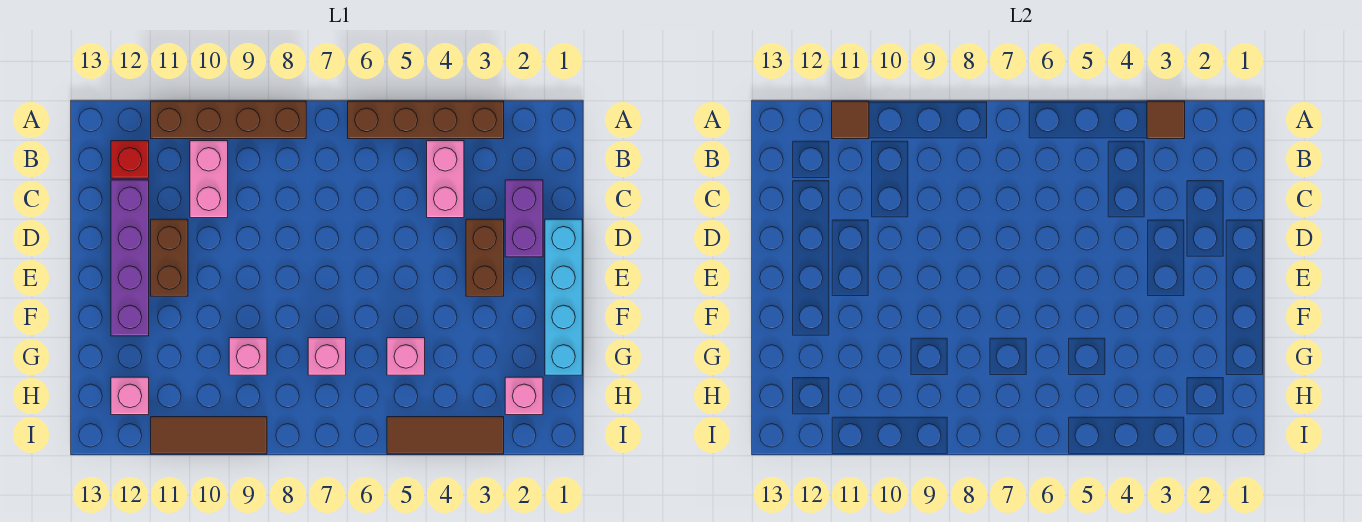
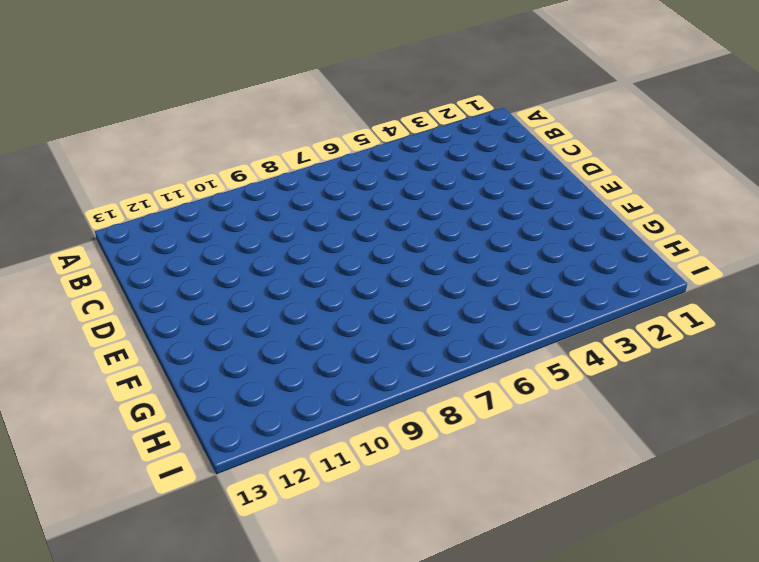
none -> brown brick A3:A6 level 1
none -> brown brick A8:A11 level 1
none -> pink brick B4:C4 level 1

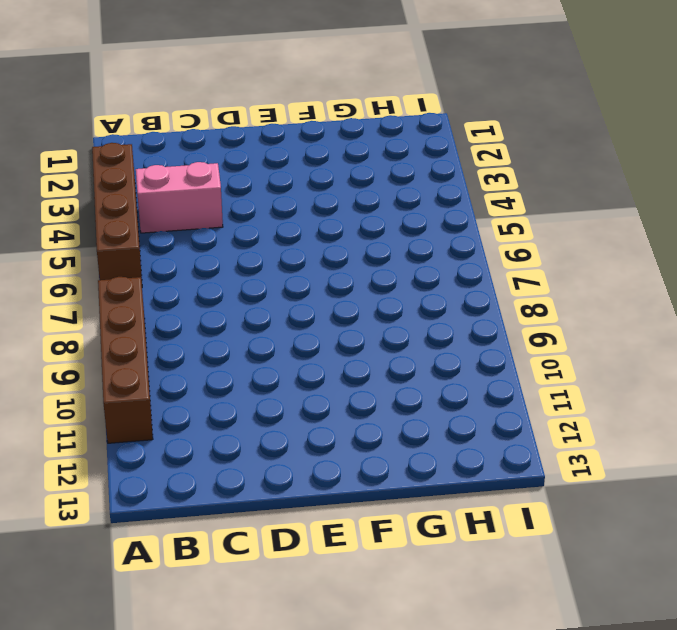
none -> pink brick B10:C10 level 1
none -> red brick B12 level 1
none -> purple brick C2:D2 level 1

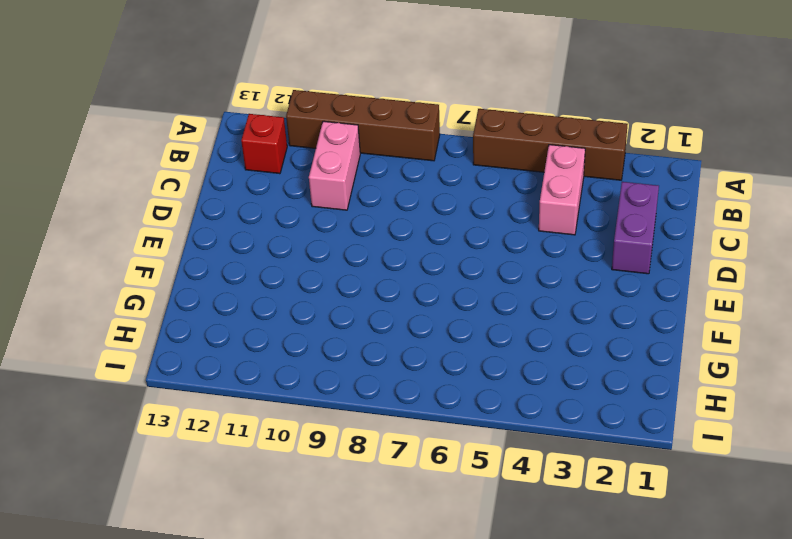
none -> purple brick C12:F12 level 1
none -> cyan brick D1:G1 level 1
none -> brown brick D3:E3 level 1

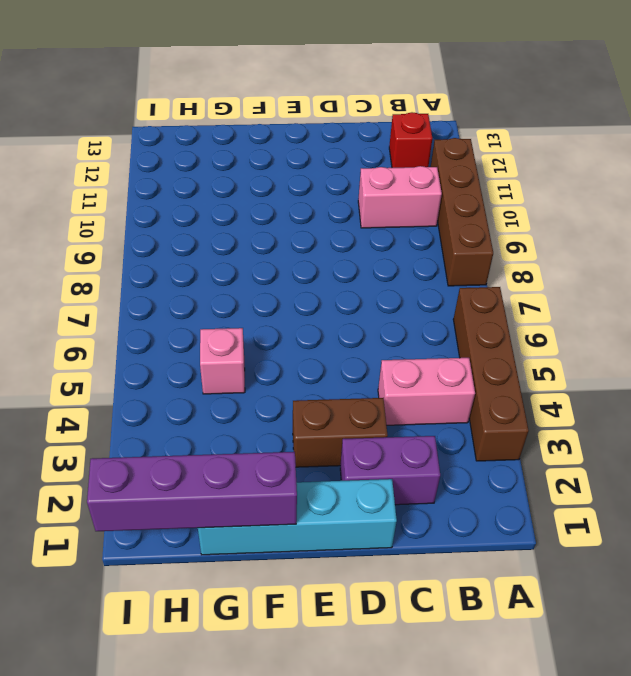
purple brick F1:I1 level 2 -> purple brick C12:F12 level 1
none -> brown brick D11:E11 level 1
none -> pink brick G7 level 1
none -> pink brick G9 level 1

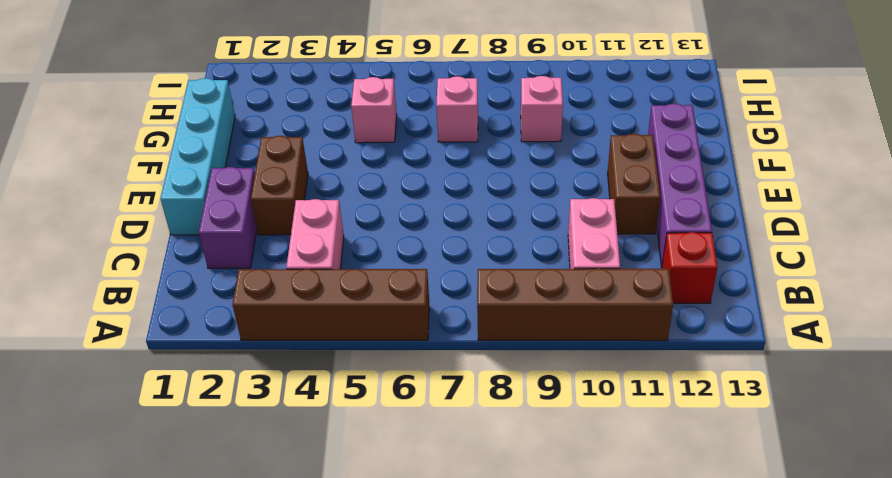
none -> pink brick H2 level 1
none -> pink brick H12 level 1
none -> brown tile I3:I5 level 1

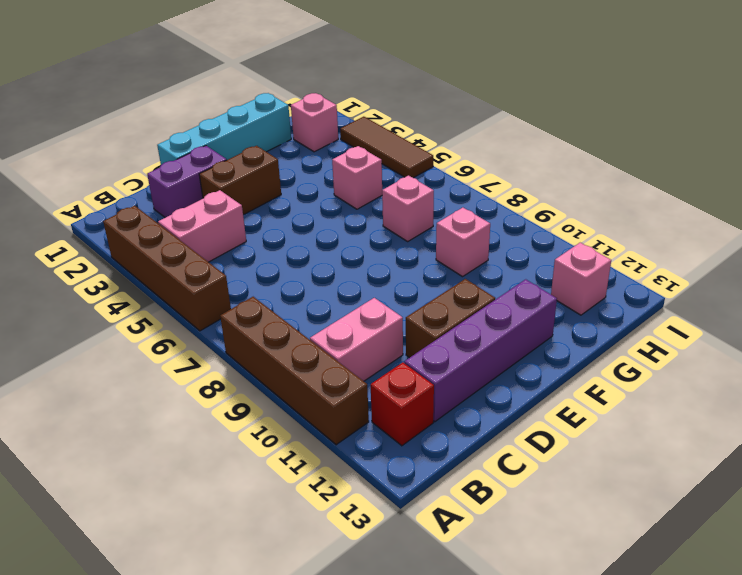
none -> brown tile I9:I11 level 1
none -> brown tile A3 level 2
none -> brown tile A11 level 2

